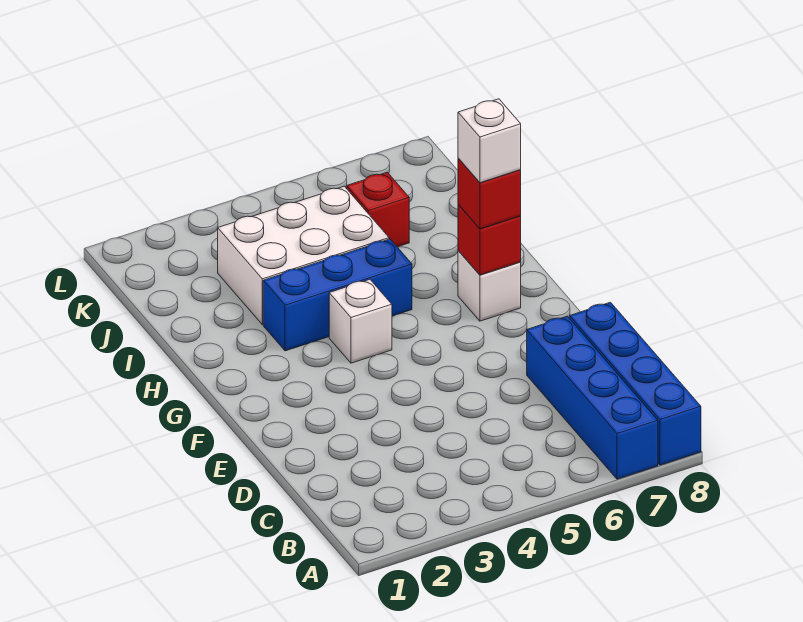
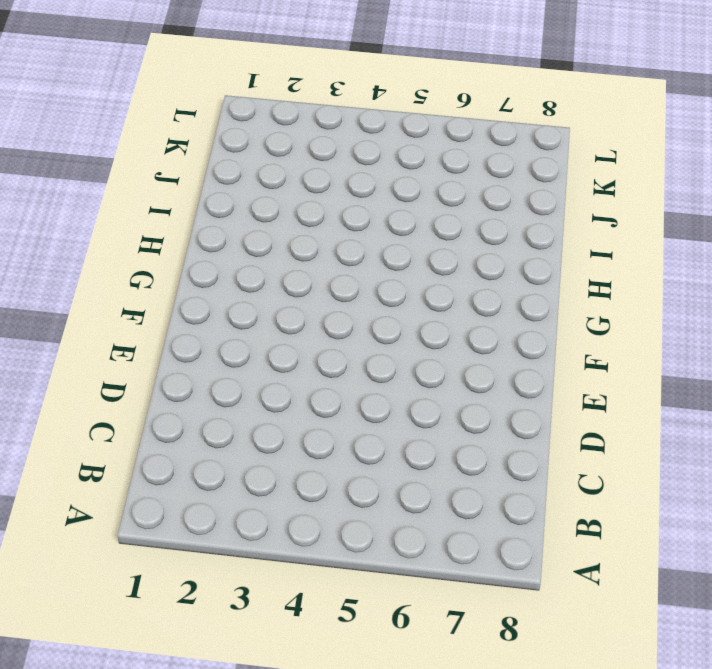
none -> blue brick A7:D7 level 1
none -> blue brick A8:D8 level 1

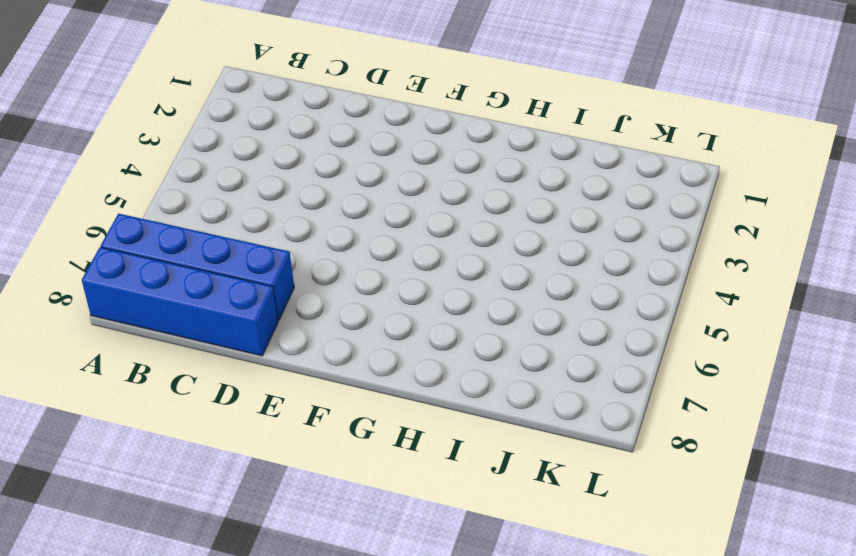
none -> white brick G4 level 1
none -> white brick G7 level 1

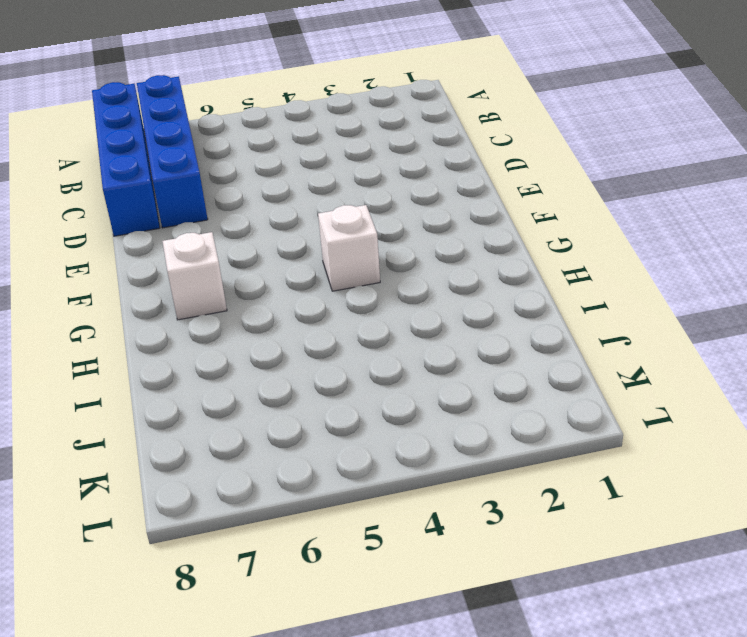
none -> blue brick H3:H5 level 1
none -> white brick I3:J5 level 1

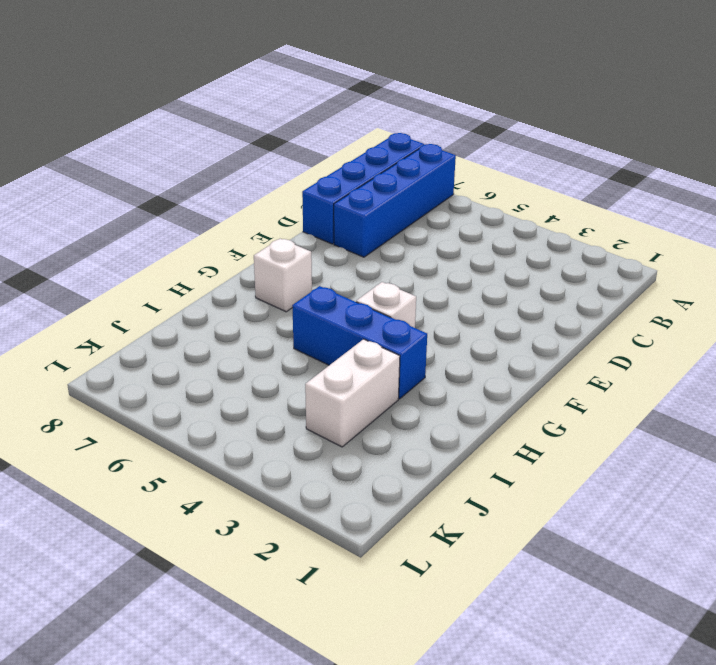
white brick I3:J3 level 1 -> white brick I3:J5 level 1
none -> red brick J6 level 1
none -> red brick G7 level 2

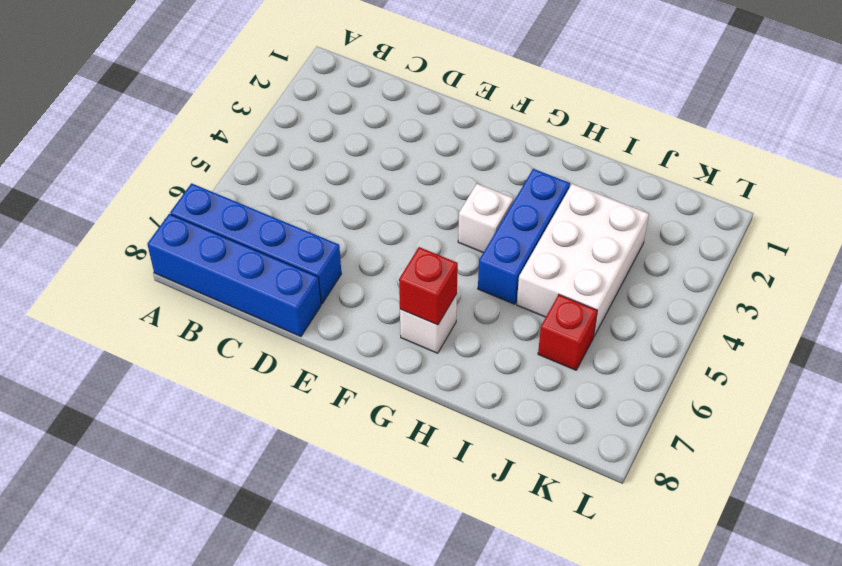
none -> red brick G7 level 3
none -> white brick G7 level 4

